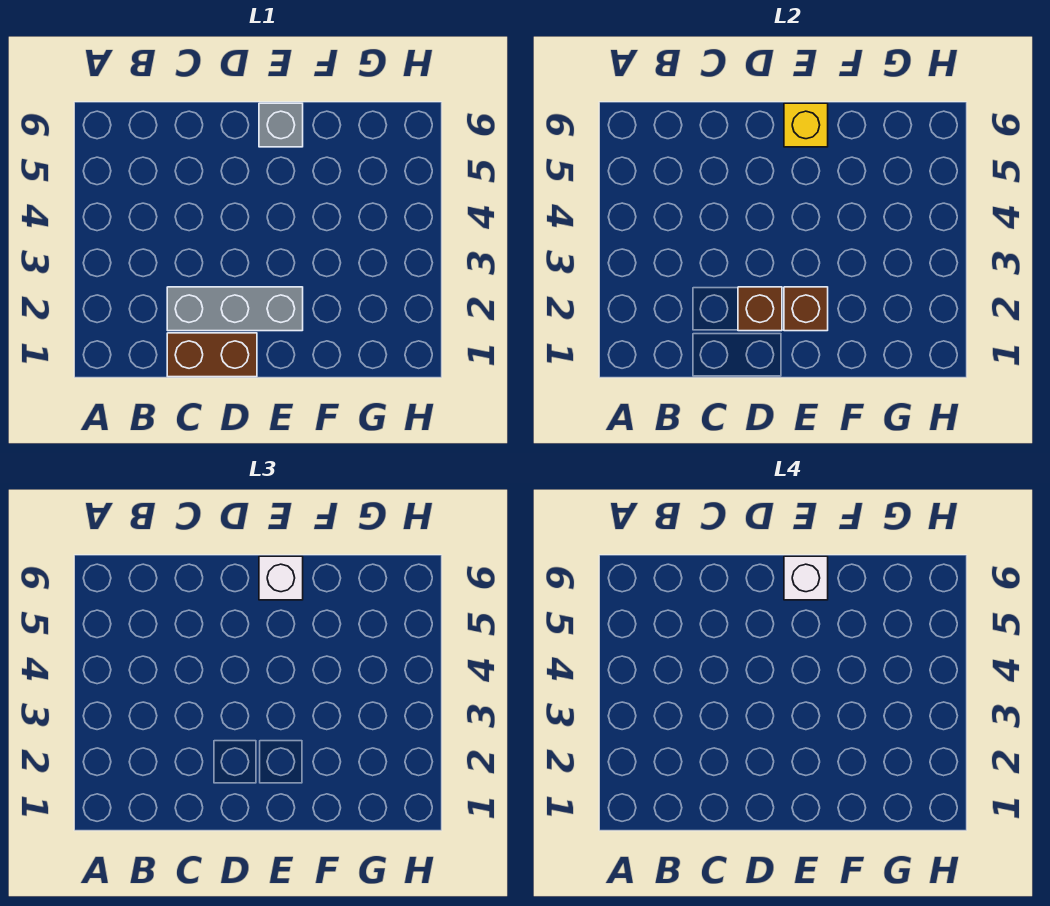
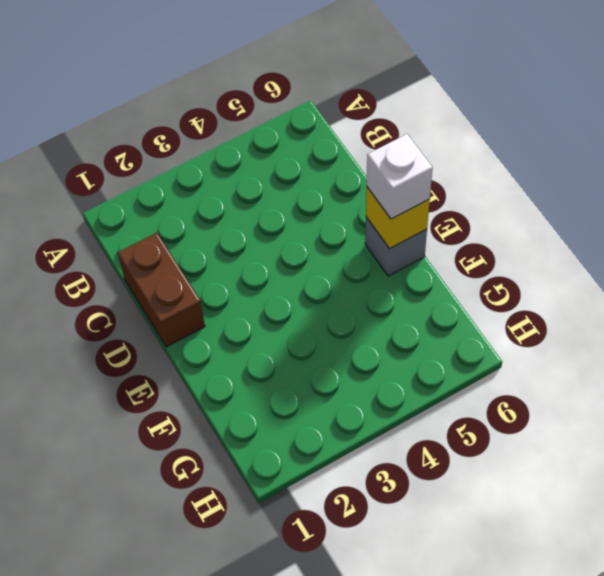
none -> grey brick C2:E2 level 1
none -> brown brick D2 level 2

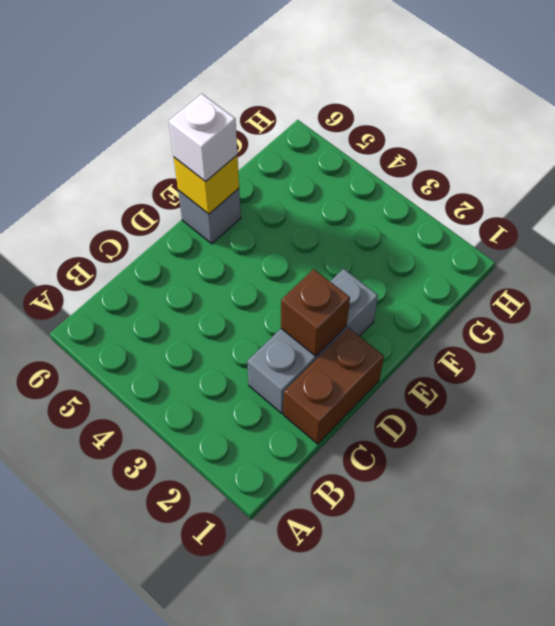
none -> brown brick E2 level 2
none -> white brick E6 level 4

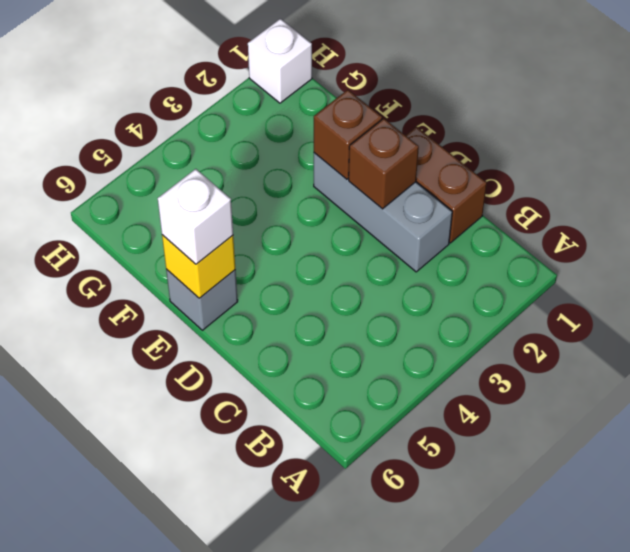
white brick H1 level 1 -> white brick E6 level 4

